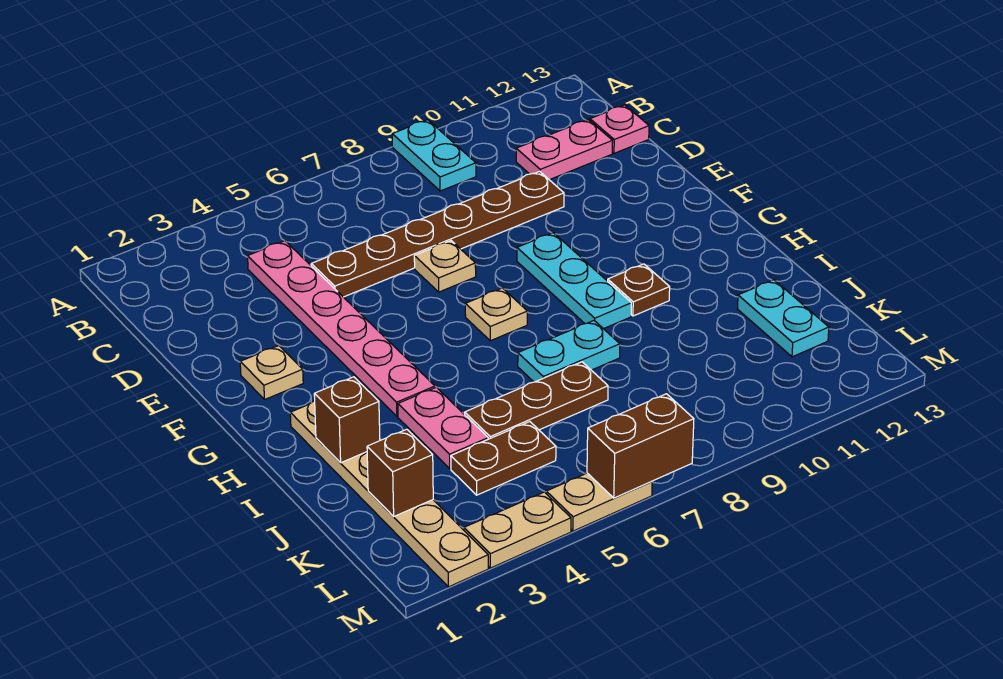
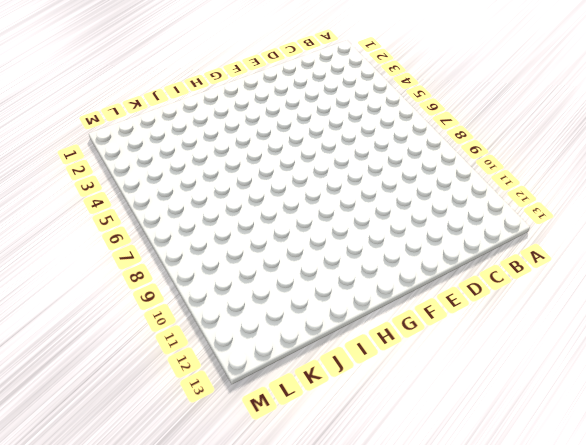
none -> cyan plate A9:B9 level 1
none -> pink plate C4:H4 level 1
none -> pink plate C11:C12 level 1

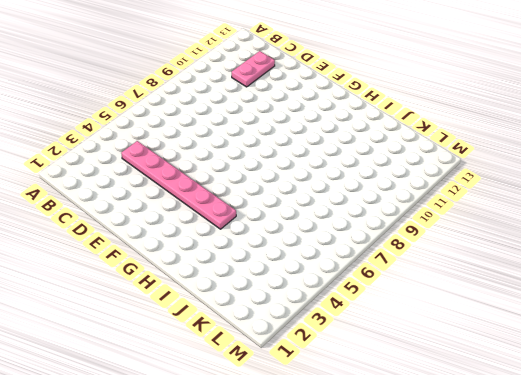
none -> cyan plate A9:B9 level 1
none -> pink plate C13 level 1
none -> brown plate D5:D10 level 1

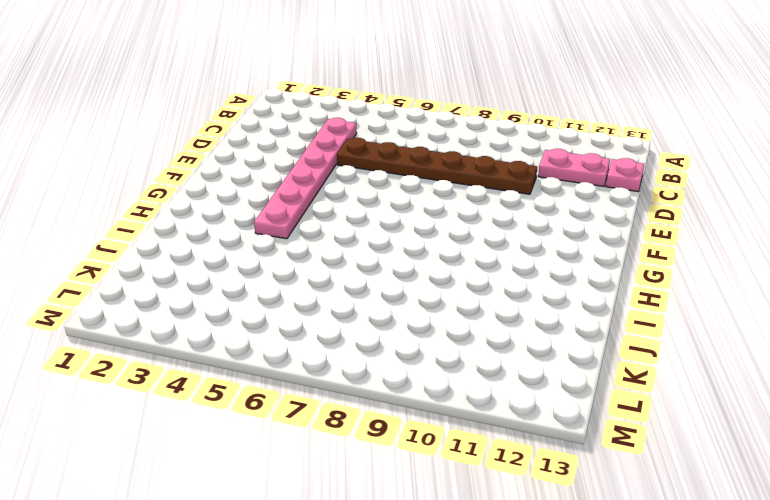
none -> cyan plate A9:B9 level 1
none -> tan plate E7 level 1
none -> tan plate F2 level 1

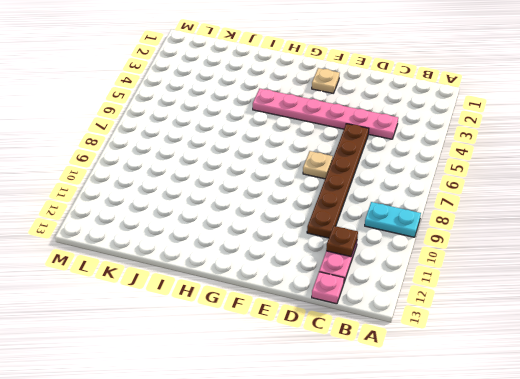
brown plate C11 level 2 -> brown plate H10 level 1
none -> cyan plate F9:H9 level 1
none -> tan plate G7 level 1
none -> tan plate H2:M2 level 1

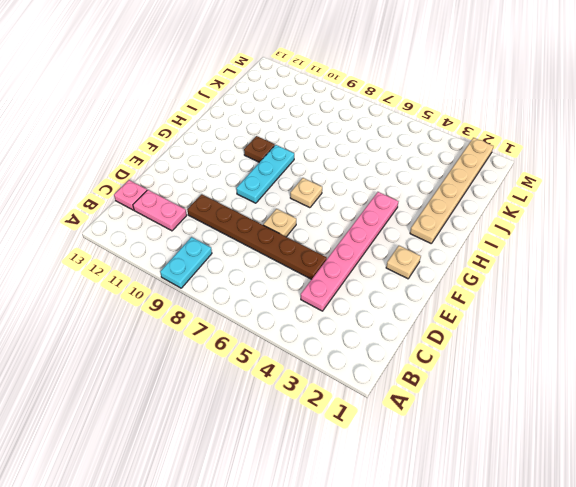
none -> pink plate I4:J4 level 1
none -> cyan plate I7:I8 level 1
none -> brown plate J5:J7 level 1

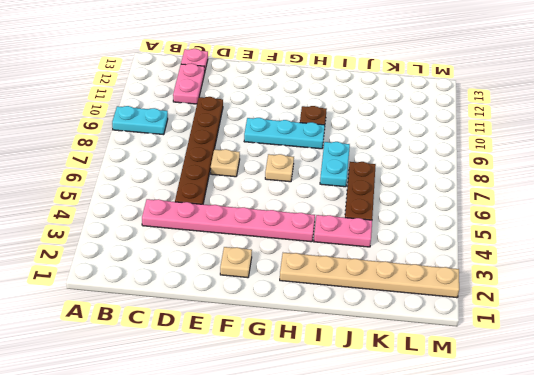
none -> cyan plate J12:K12 level 1
none -> brown plate K4:K5 level 1
none -> tan plate M3:M4 level 1

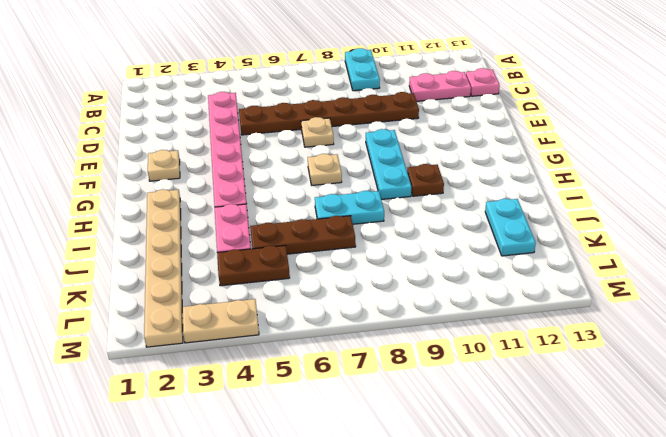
none -> tan plate M5:M6 level 1
none -> brown brick I2 level 2
none -> brown brick K2 level 2

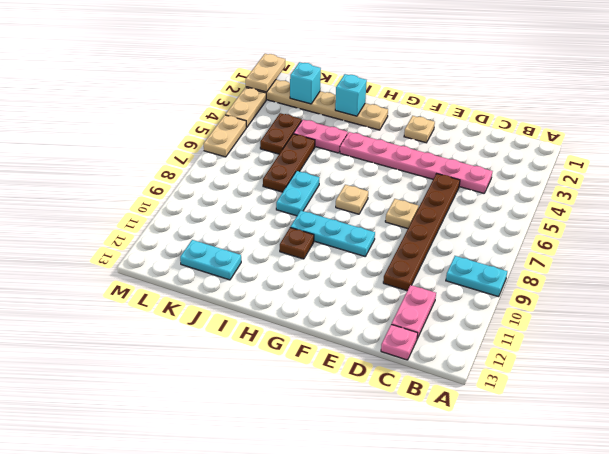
cyan brick I2 level 2 -> brown brick I2 level 2
cyan brick K2 level 2 -> brown brick K2 level 2
tan plate M1:M2 level 2 -> none
none -> brown brick M6:M7 level 2

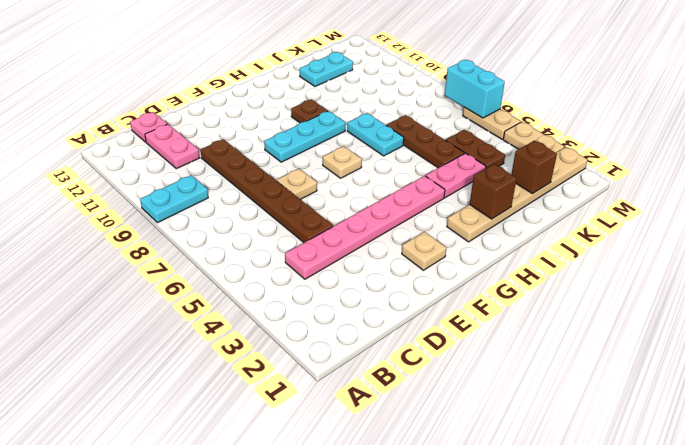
cyan brick M6:M7 level 2 -> brown brick M6:M7 level 2

